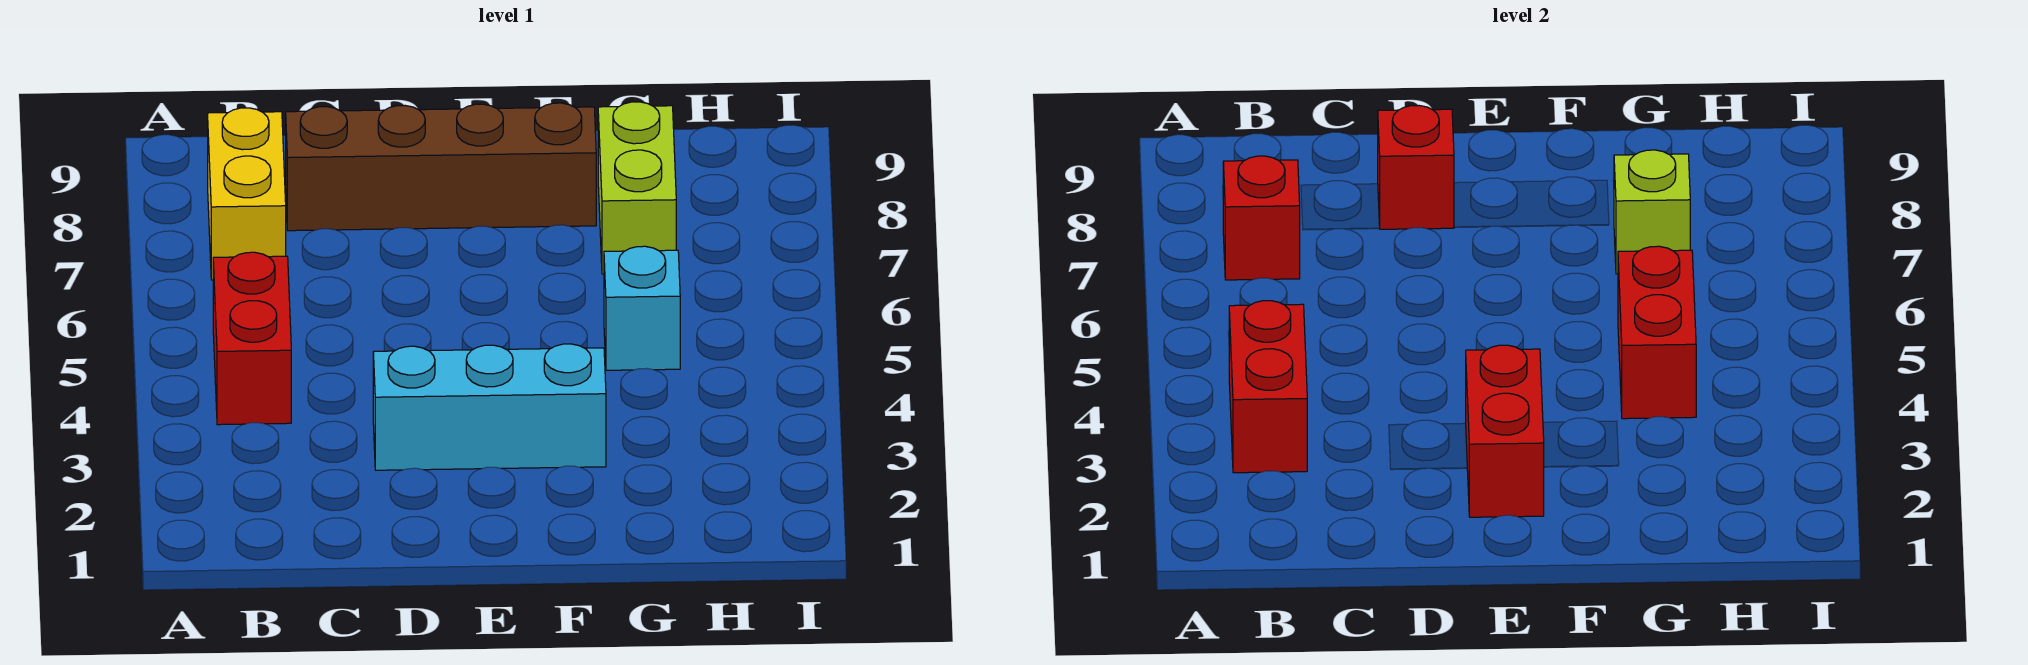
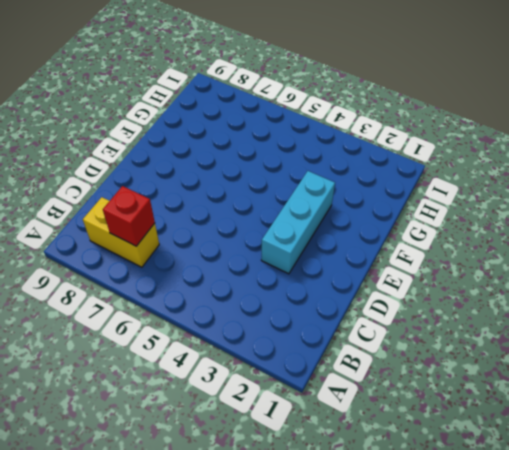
none -> red brick B4:B5 level 1
none -> brown brick C8:F8 level 1
none -> cyan brick G5 level 1

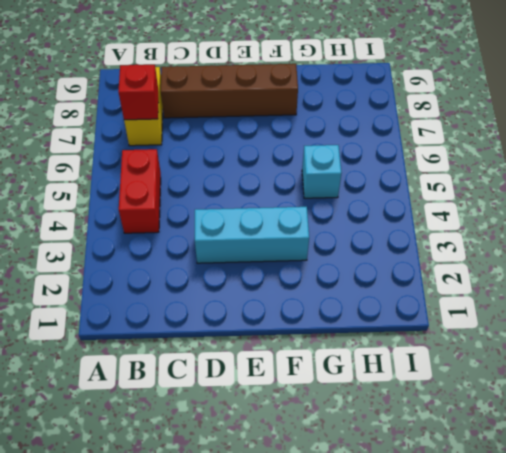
none -> lime brick G7:G8 level 1
none -> red brick B3:B4 level 2
none -> red brick D8 level 2

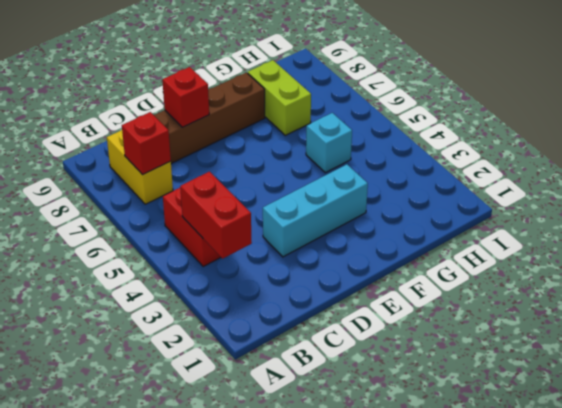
none -> red brick E2:E3 level 2
none -> red brick G4:G5 level 2
none -> lime brick G7 level 2

